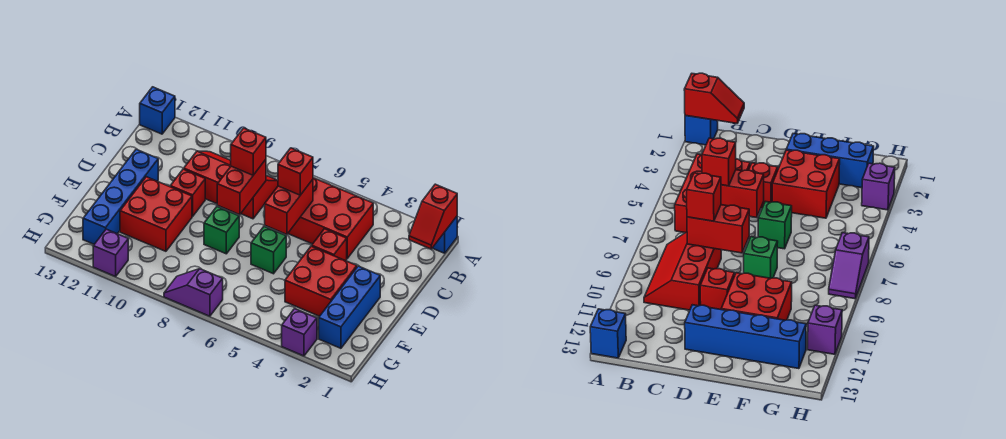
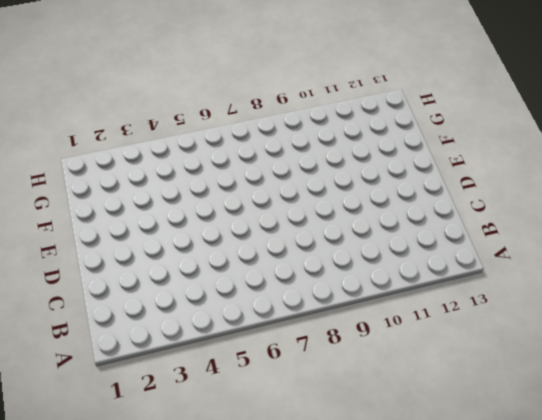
none -> blue brick A1 level 1
none -> blue brick A13 level 1
none -> red brick B4:C6 level 1

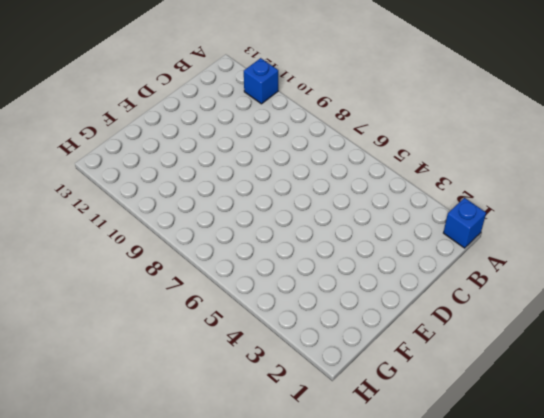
blue brick A11 level 1 -> blue brick A13 level 1
none -> red brick B4:C6 level 1
none -> red slope B8:C10 level 1 top C
none -> red brick D4 level 1

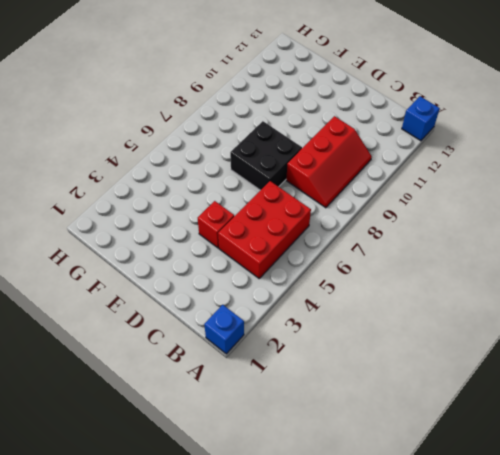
black brick D7:E8 level 1 -> green brick E8 level 1
none -> red brick D10 level 1
none -> blue brick D12:G12 level 1
none -> blue brick E2:G2 level 1

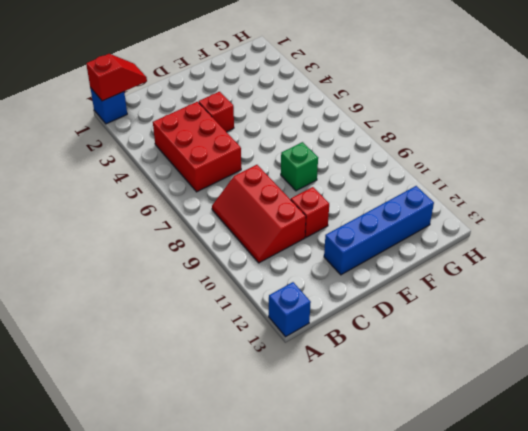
none -> blue brick E2:G2 level 1
none -> red brick E3:F4 level 1
none -> green brick E6 level 1

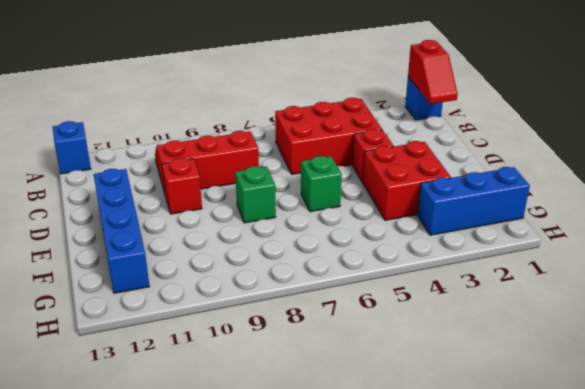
blue brick G1:G3 level 1 -> blue brick E2:G2 level 1
none -> red brick E10:F11 level 1
none -> purple brick H3 level 1
none -> purple slope H7:H8 level 1 top 7

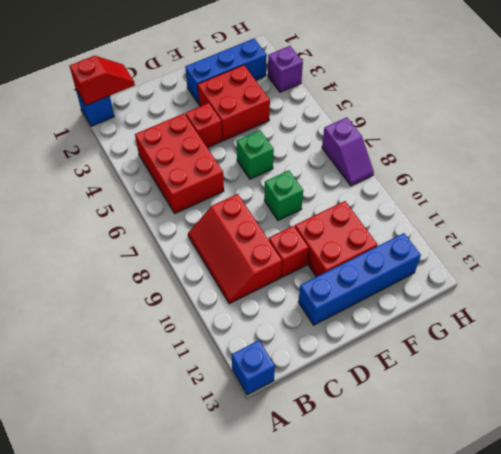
none -> purple brick H11 level 1
none -> red brick C6:D6 level 2
none -> red brick C8:D8 level 2

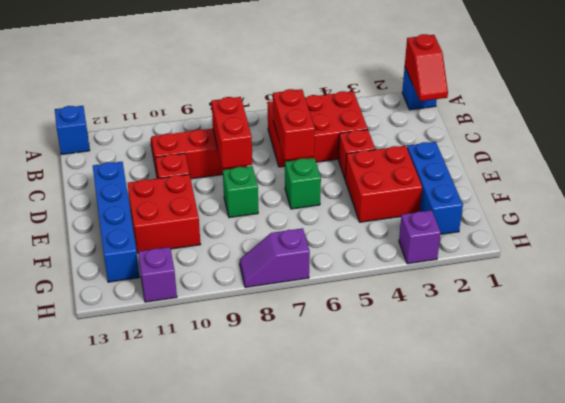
none -> red brick C6 level 3
none -> red brick C8 level 3

